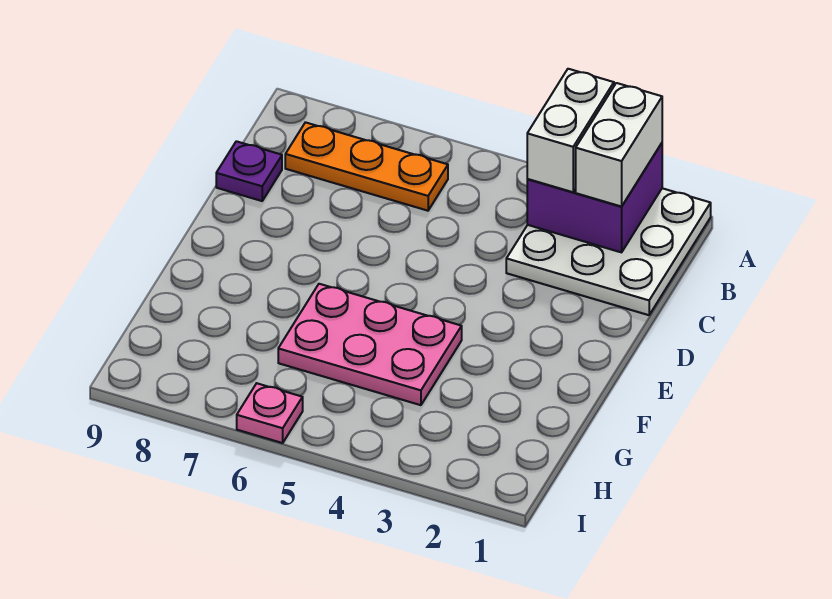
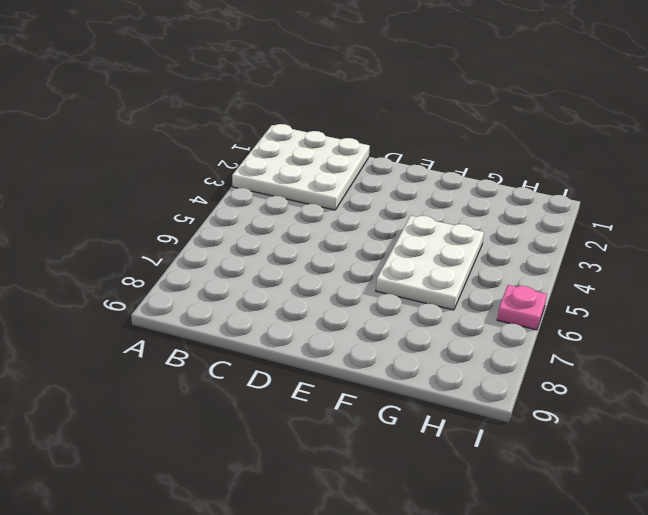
white plate F4:G6 level 1 -> pink plate F4:G6 level 1
none -> orange plate B6:B8 level 1
none -> purple plate C9 level 1

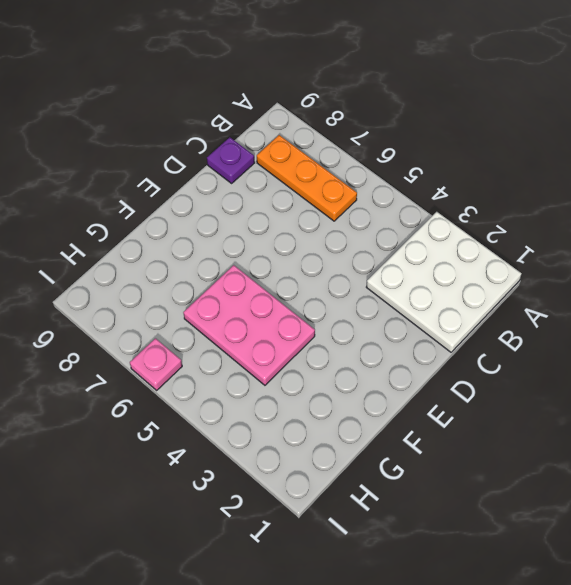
none -> purple brick A2:B3 level 2
none -> white brick A2:B2 level 3

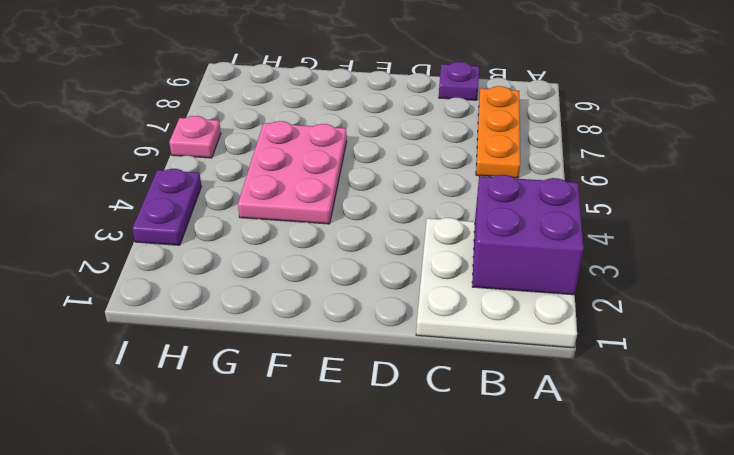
purple plate I3:I4 level 1 -> none
none -> white brick A2:B2 level 3
none -> white brick A3:B3 level 3

